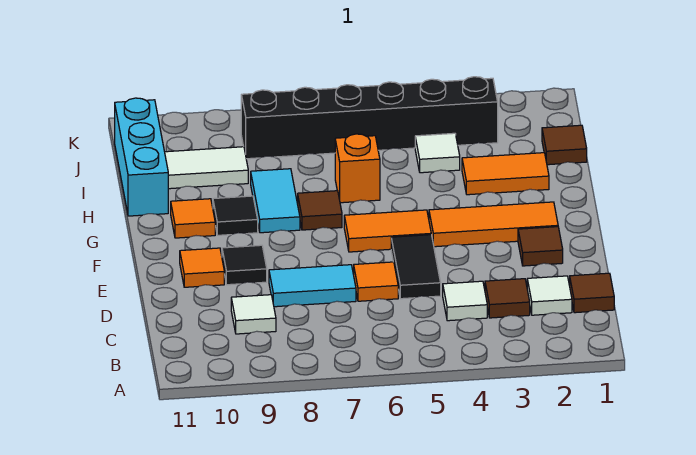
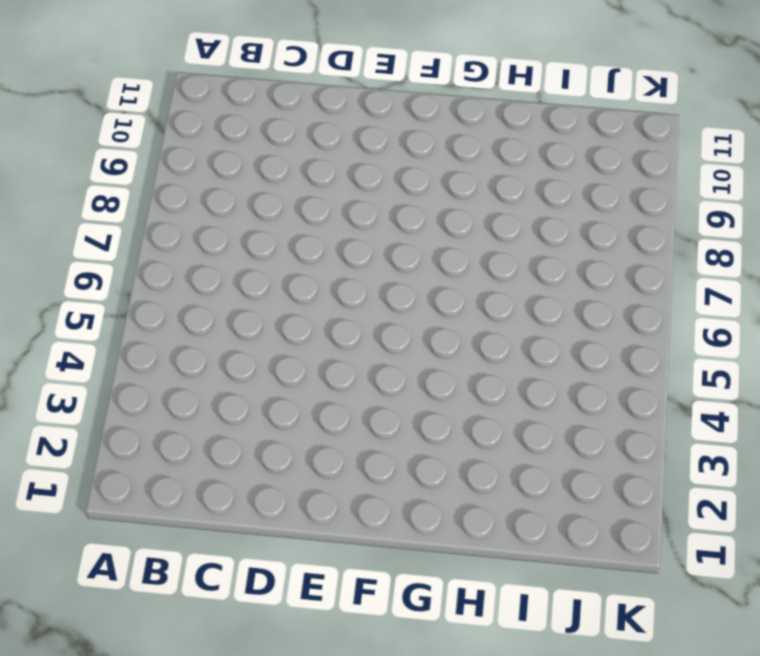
none -> brown tile C1 level 1
none -> white tile C2 level 1
none -> brown tile C3 level 1

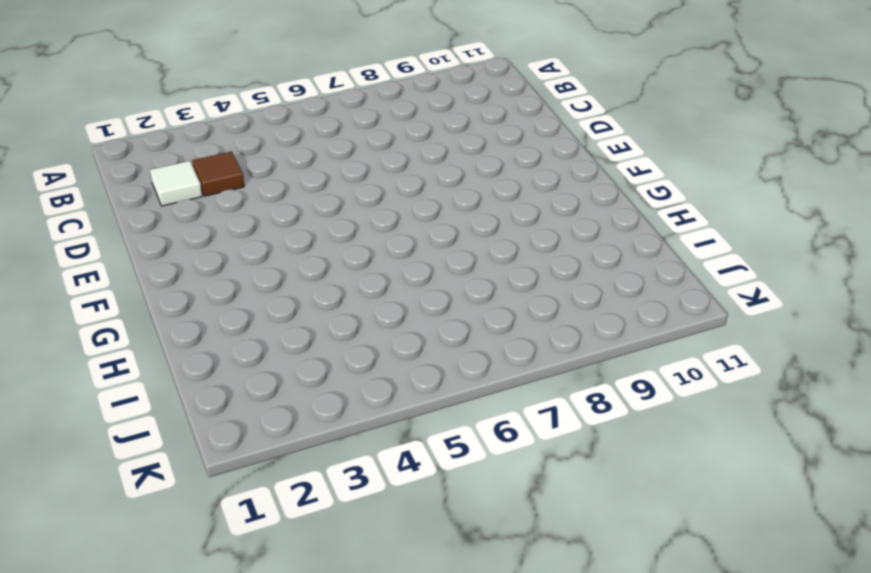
none -> brown tile C1 level 1
none -> white tile C4 level 1
none -> white tile C9 level 1

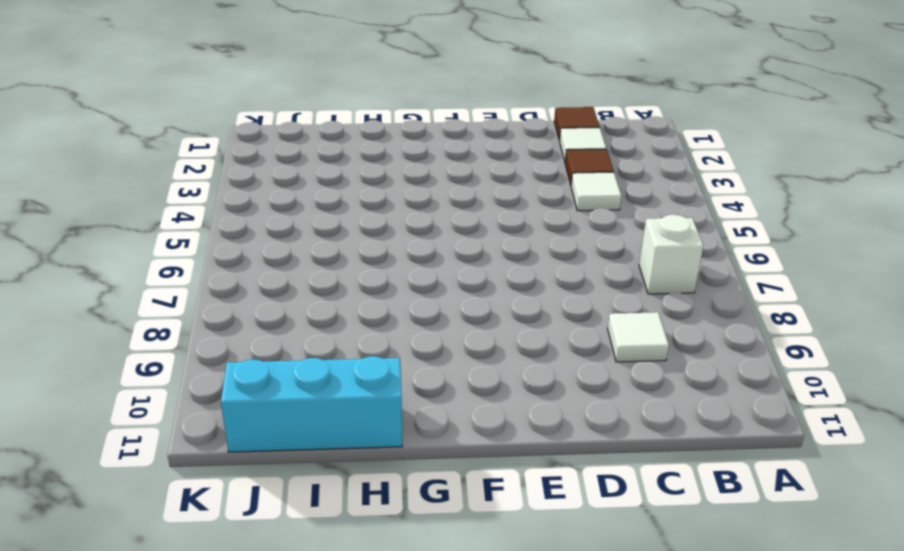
white brick B7 level 1 -> none
none -> black tile D5:E5 level 1
none -> orange tile D6 level 1
none -> cyan tile D7:D8 level 1

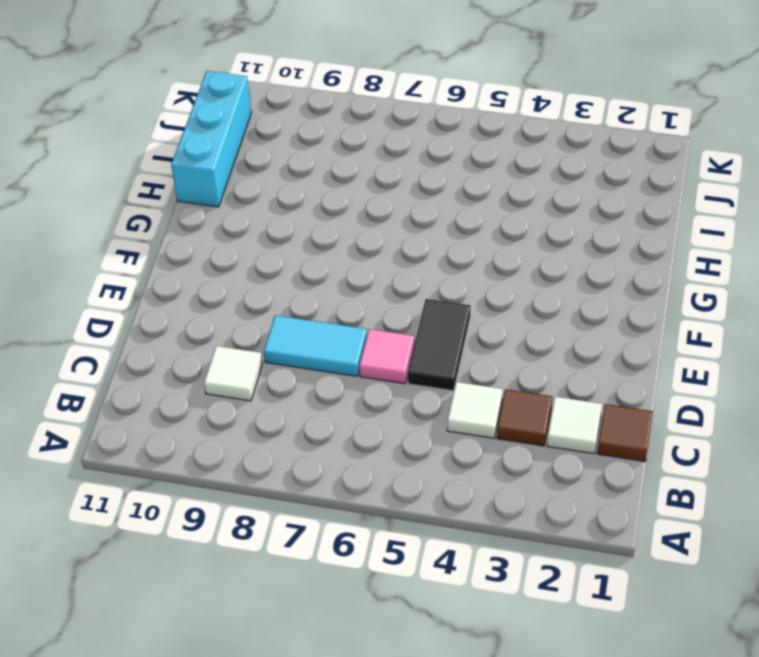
pink tile D6 level 1 -> orange tile D6 level 1
none -> brown tile E2 level 1
none -> black tile E9 level 1
none -> orange tile E10 level 1

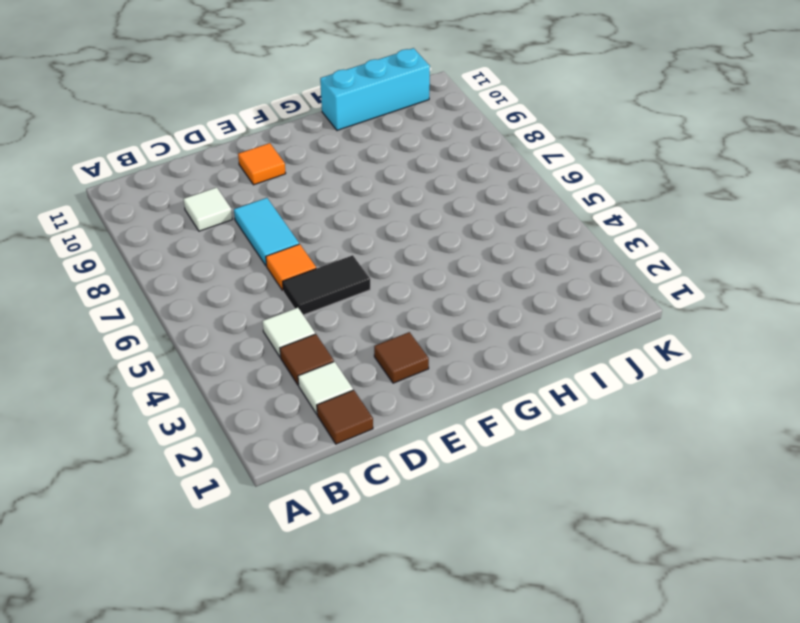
none -> black tile E9 level 1
none -> orange tile F2:F4 level 1
none -> orange tile F5:F6 level 1

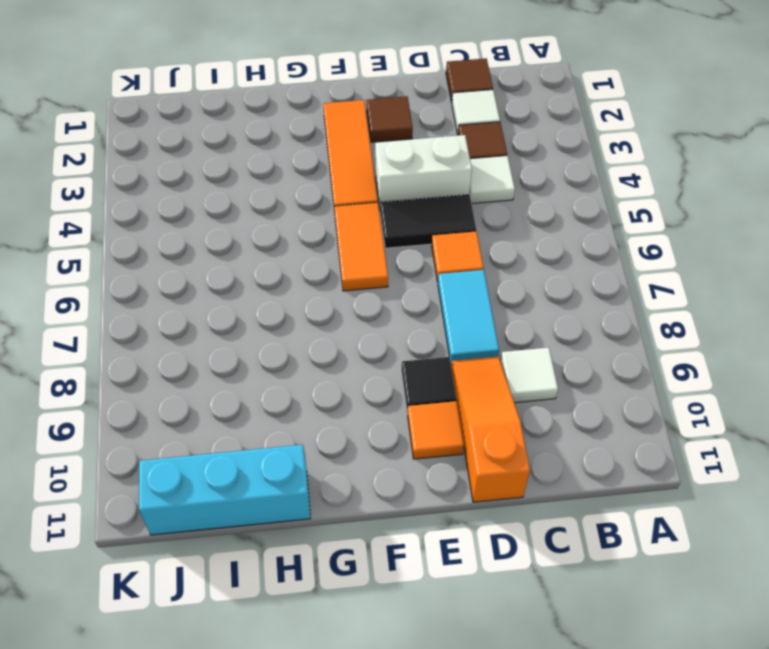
white brick D4:E4 level 1 -> none
orange slope D9:D11 level 1 top 11 -> none
none -> brown tile G7 level 1
none -> cyan tile G8:H8 level 1
none -> black tile G9 level 1

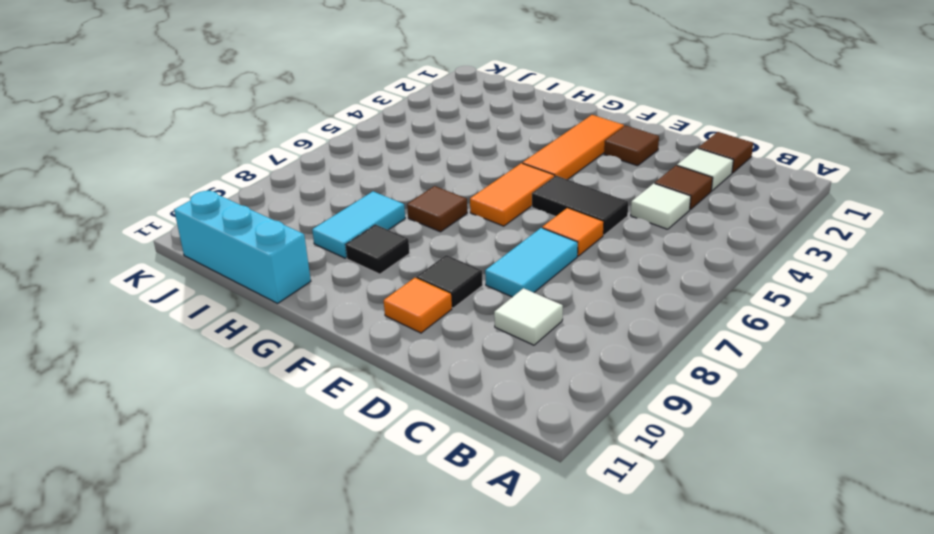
cyan tile H8:H9 level 1 -> cyan tile G8:H8 level 1
none -> orange tile G10 level 1
none -> orange tile H2:H3 level 1
none -> orange brick H6 level 1

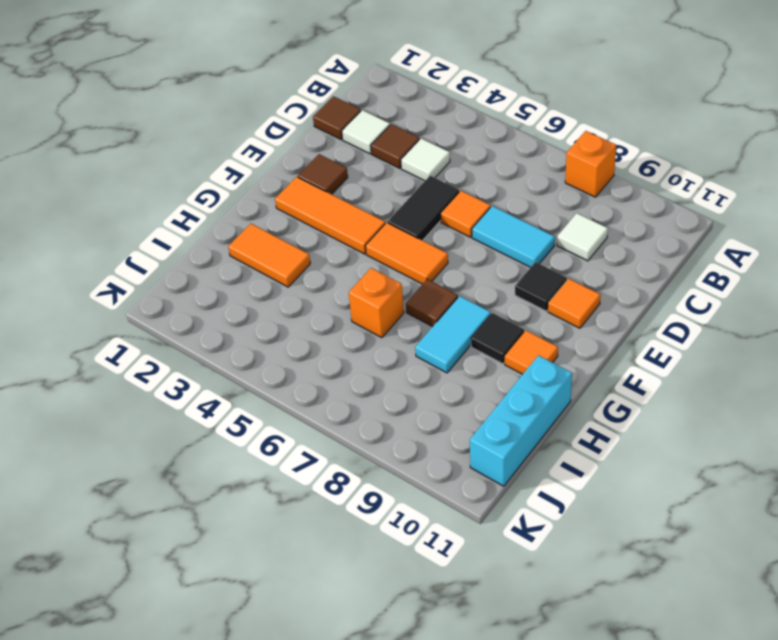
orange brick A8 level 1 -> none
none -> brown tile I1 level 1
none -> white tile I4 level 1
none -> white tile I9:I10 level 1

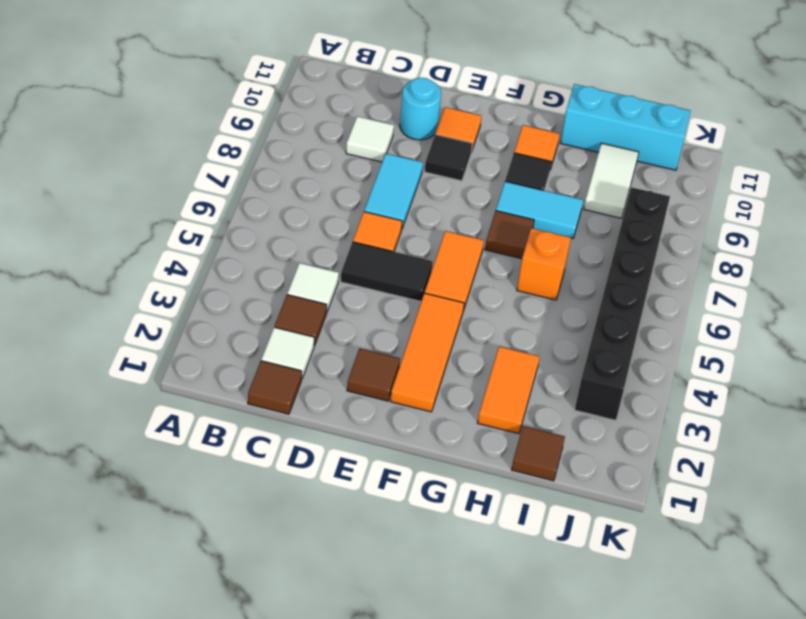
cyan round brick D10 level 1 -> none
none -> white tile I4 level 1

